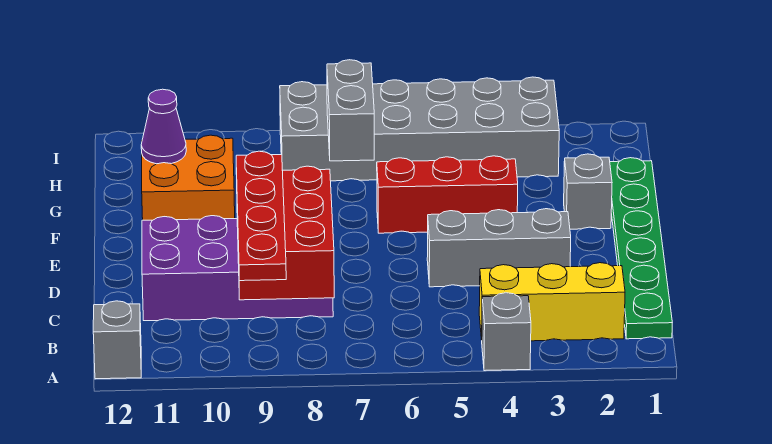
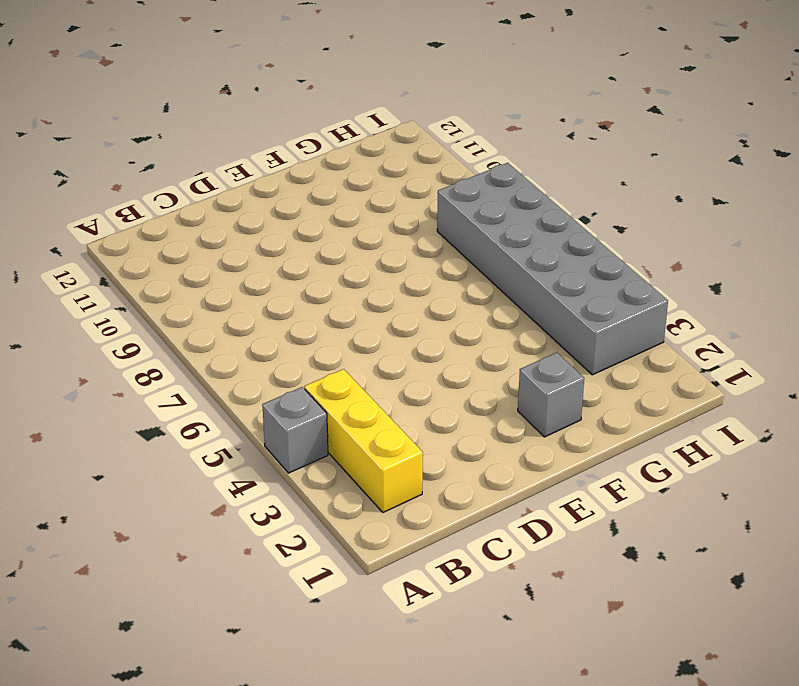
none -> grey brick A12 level 1
none -> green plate B1:G1 level 1
none -> purple brick C8:D11 level 1

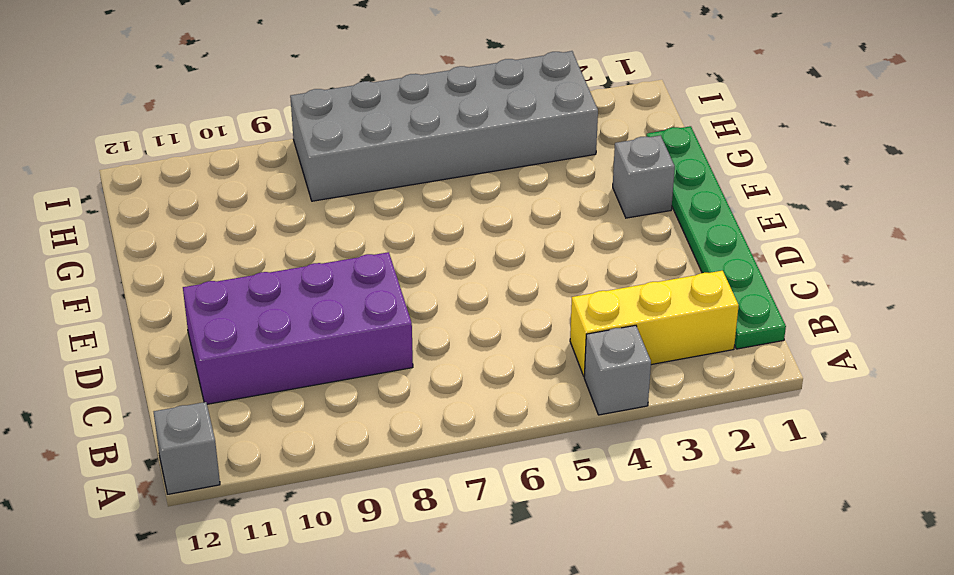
none -> grey brick D3:D5 level 1
none -> red brick F4:F6 level 1
none -> orange brick F10:G11 level 1

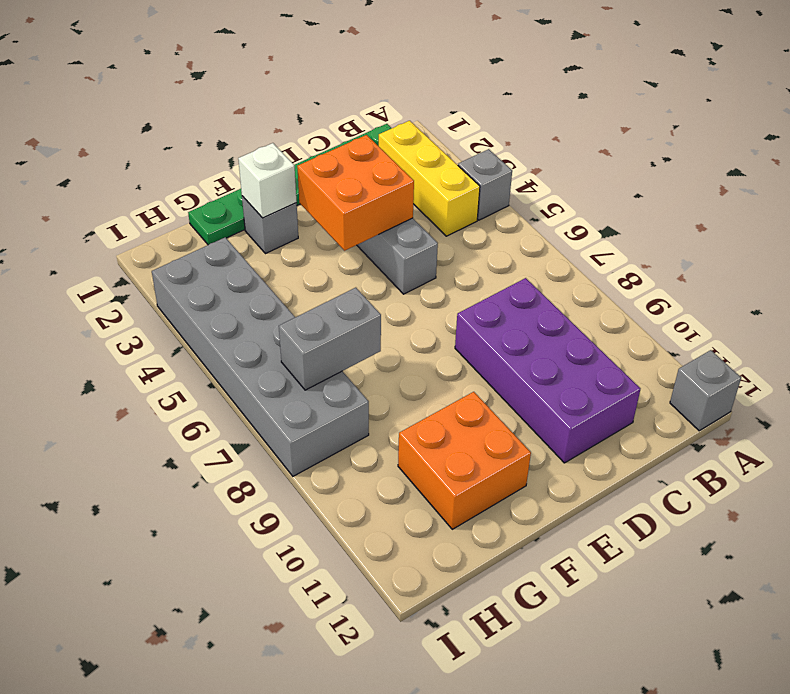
orange brick D3:E4 level 2 -> none
white brick F2 level 2 -> none
none -> red brick F4:F6 level 1
none -> red brick B8:D9 level 2
none -> purple cone G11 level 2

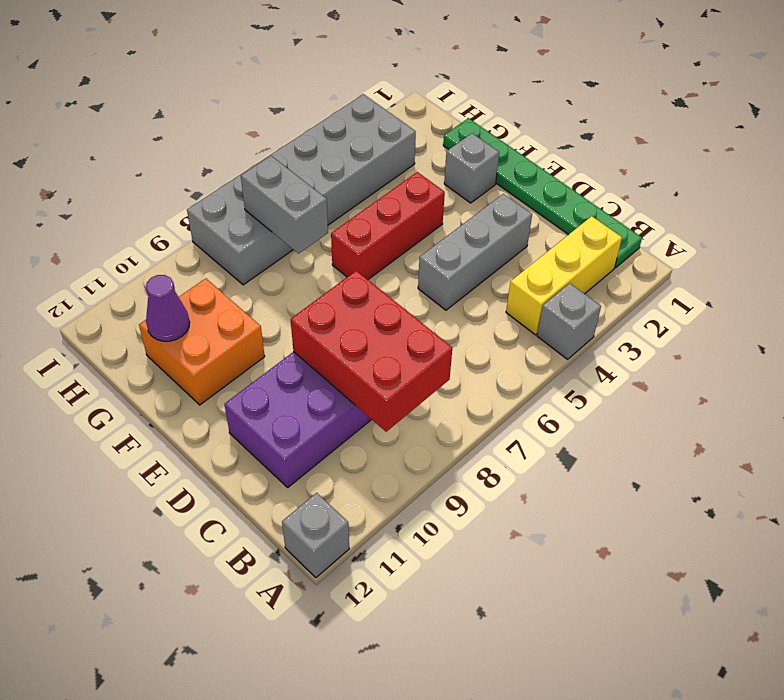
none -> red plate A9:D9 level 3

